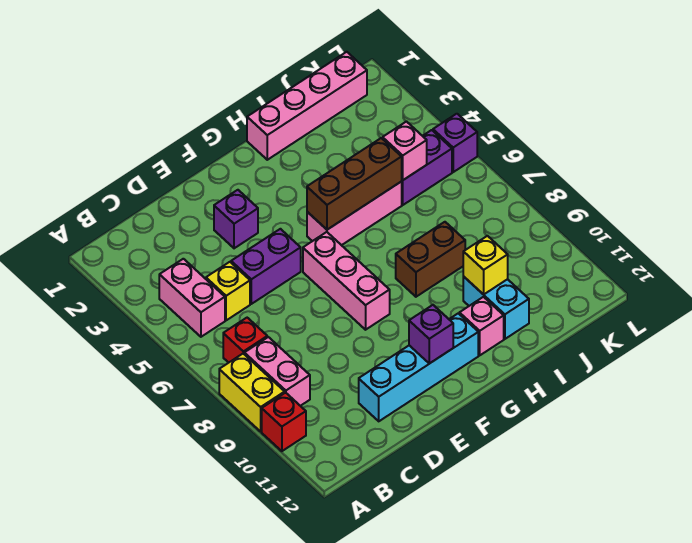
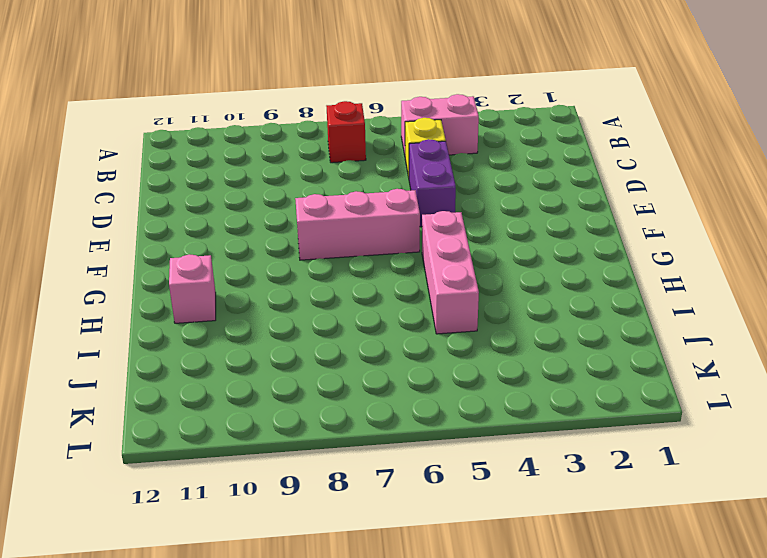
none -> yellow brick A8:A9 level 1
none -> red brick A10 level 1
none -> pink brick B8:B9 level 1

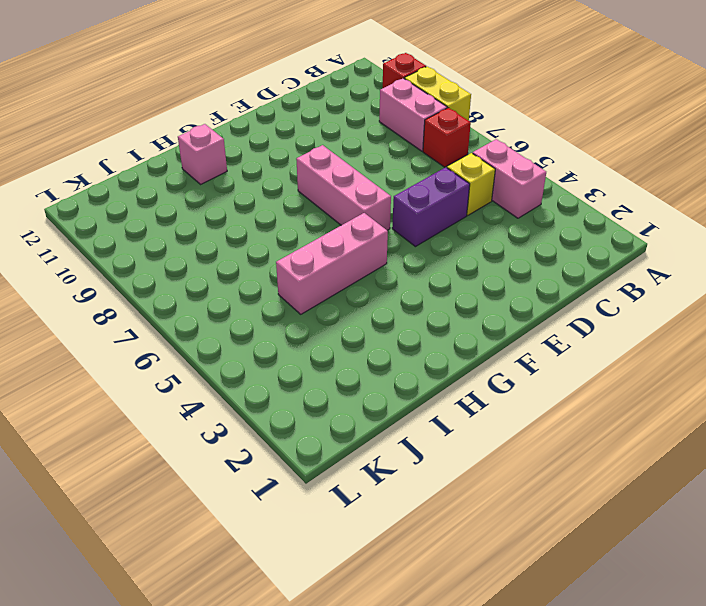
none -> cyan brick D11:G11 level 1
none -> purple brick E3 level 1
none -> pink brick H1:K1 level 1

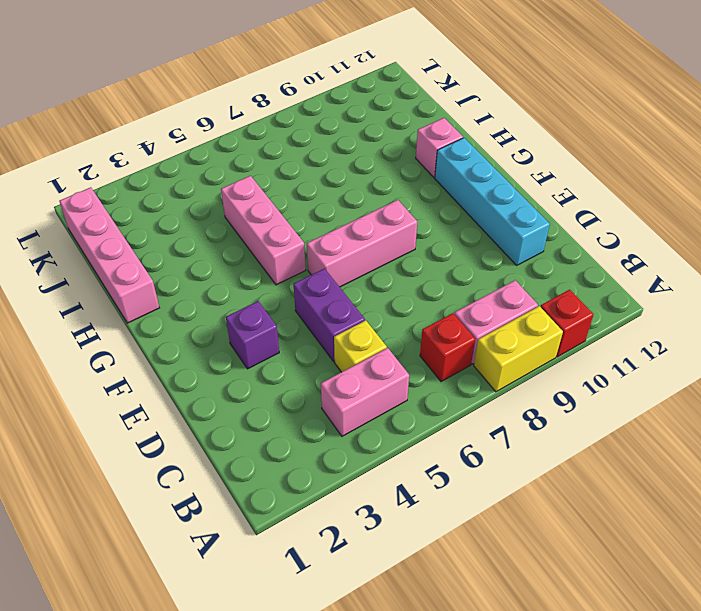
none -> brown brick H8:I8 level 1
none -> cyan brick I10:I11 level 1
none -> purple brick J5:K5 level 1

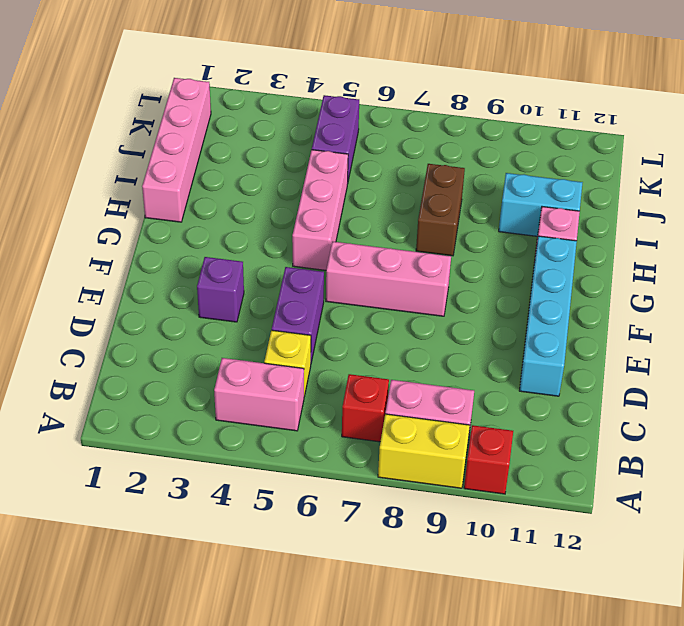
none -> purple brick L5 level 1
none -> purple brick F11 level 2
none -> brown brick G5:I5 level 2

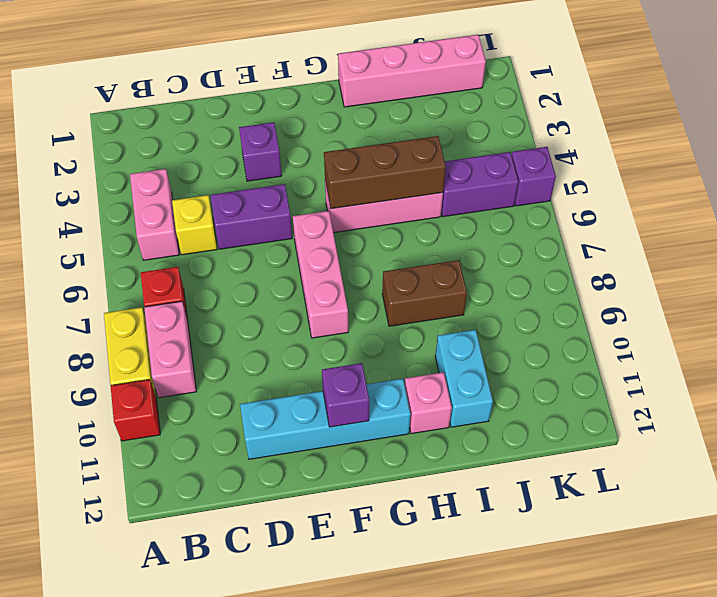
none -> yellow brick I10 level 2
none -> pink brick J5 level 2

